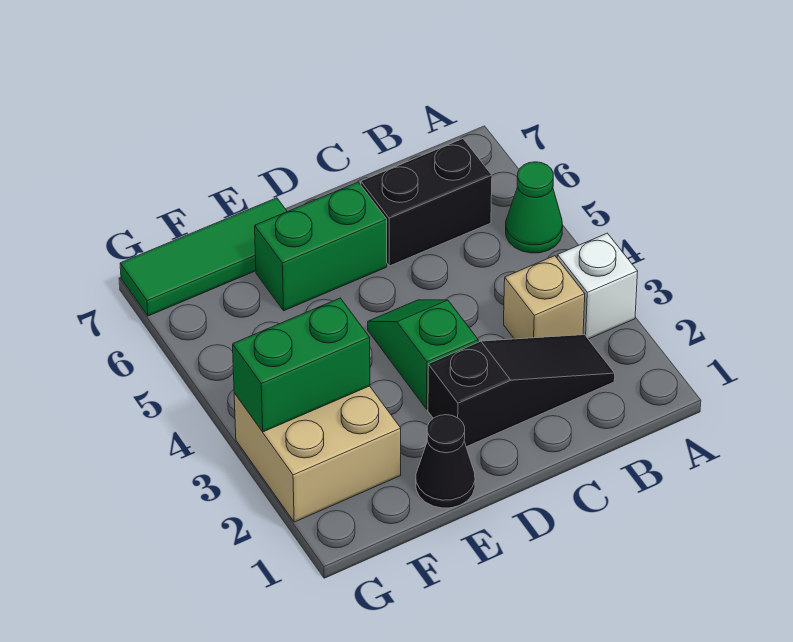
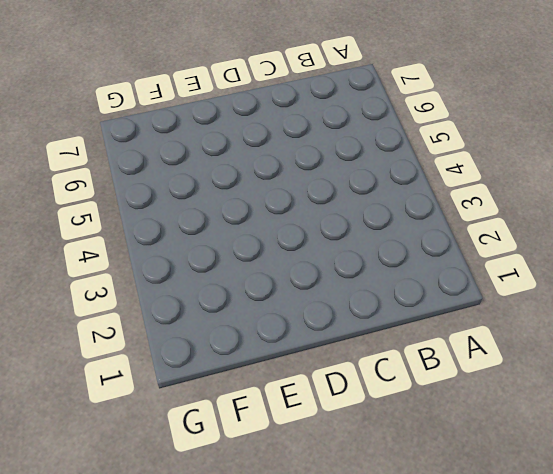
none -> white brick A3 level 1
none -> green cone A5 level 1

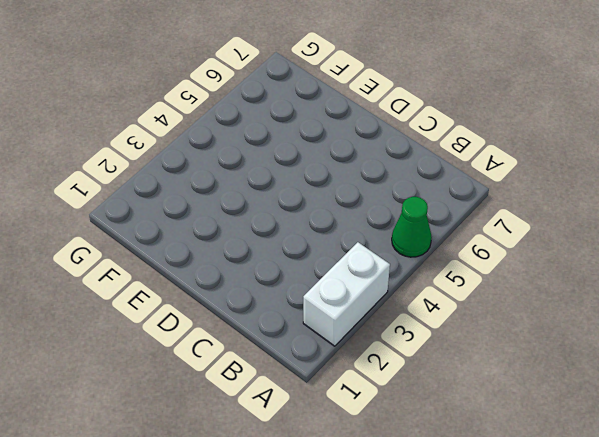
white brick A2:A3 level 1 -> white brick A3 level 1
none -> black slope B2:D2 level 1 top D
none -> tan brick B3 level 1

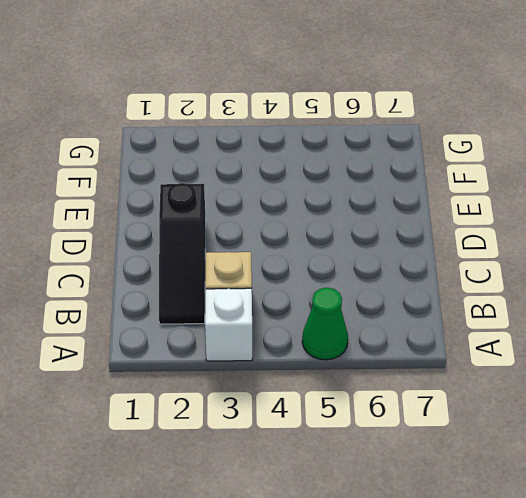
none -> black brick B6:C6 level 1
none -> green slope D3:D4 level 1 top 3

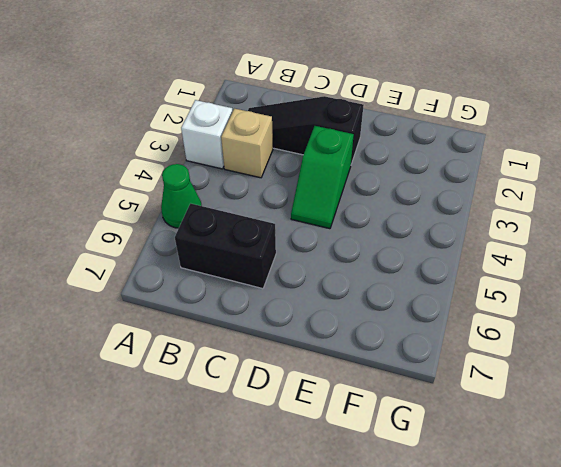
none -> green brick D6:E6 level 1
none -> black cone E1 level 1

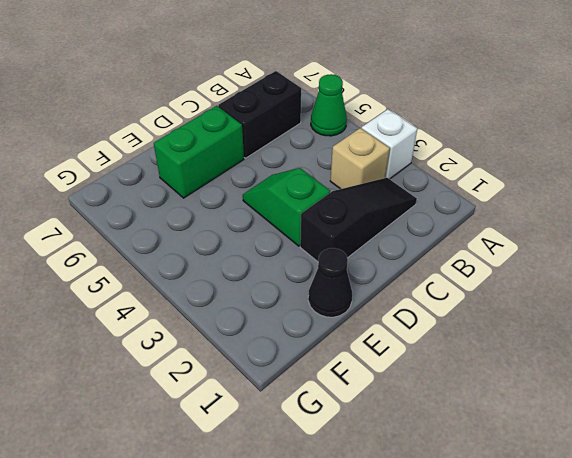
none -> green tile E7:G7 level 1
none -> tan brick F2:G3 level 1

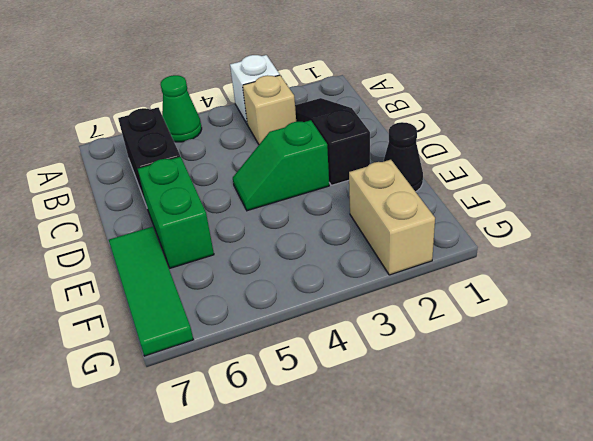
tan brick F2:G2 level 1 -> tan brick F2:G3 level 1
none -> green brick F3:G3 level 2

